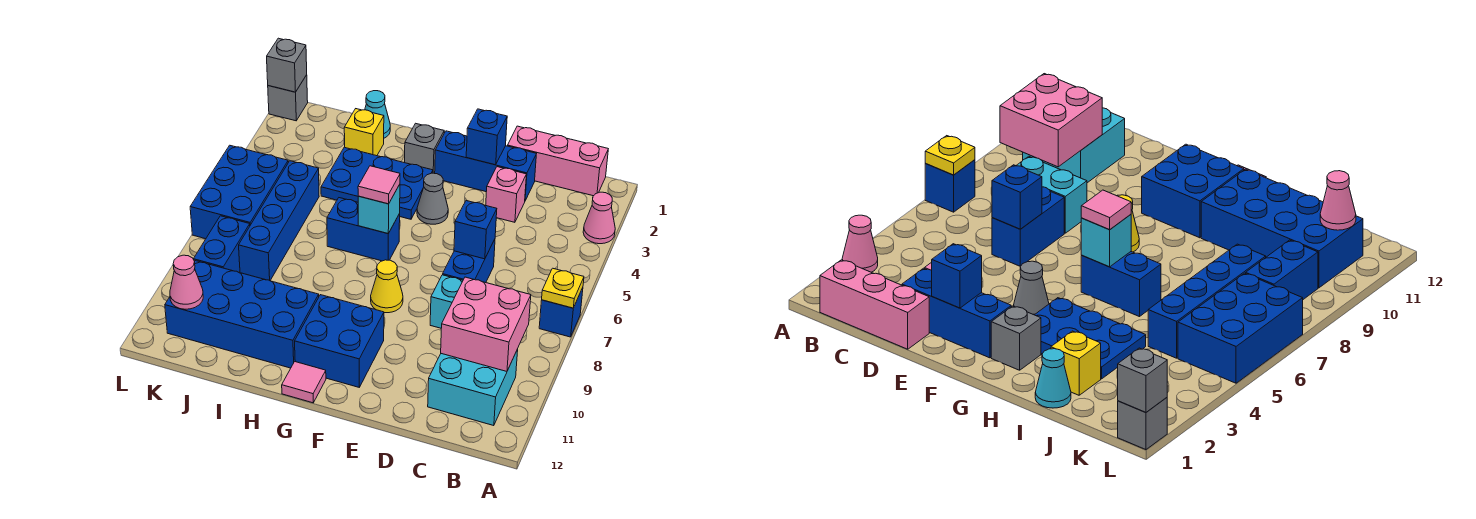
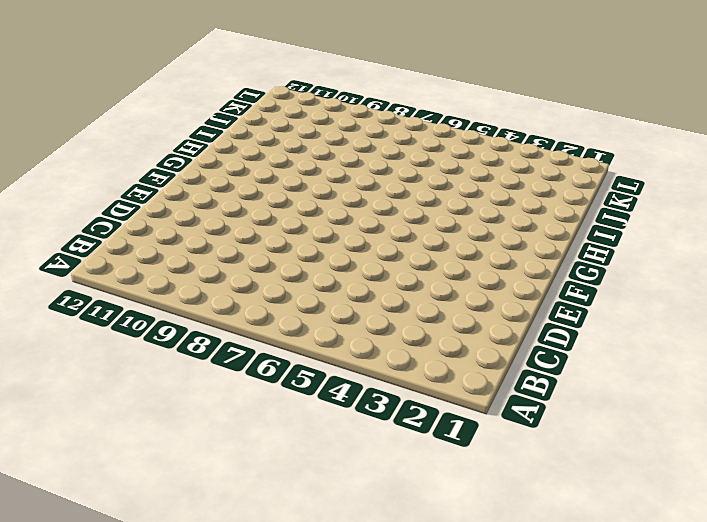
none -> pink cone A3 level 1
none -> blue brick A7 level 1
none -> pink brick B1:D1 level 1
none -> cyan brick B10:C11 level 1

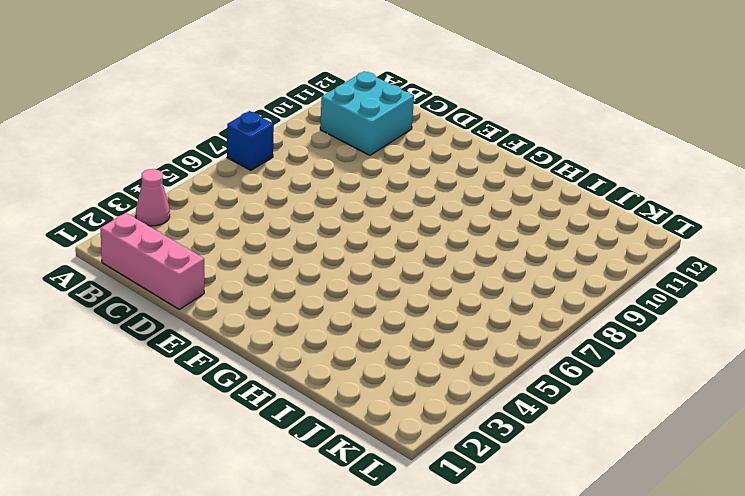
none -> cyan brick C8:D8 level 1
none -> blue brick D2:F2 level 1
none -> pink brick D3 level 1
none -> blue brick D6:D7 level 1

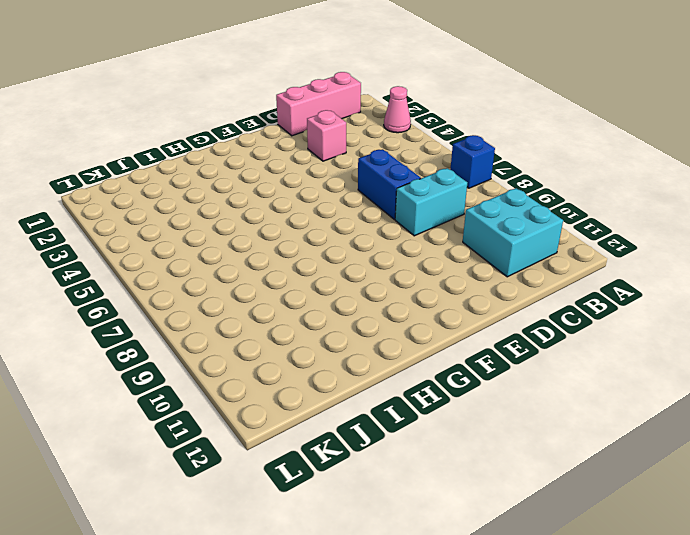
none -> blue brick D2:F2 level 1
none -> grey cone F4 level 1
none -> yellow cone F8 level 1
none -> blue brick F10:G11 level 1

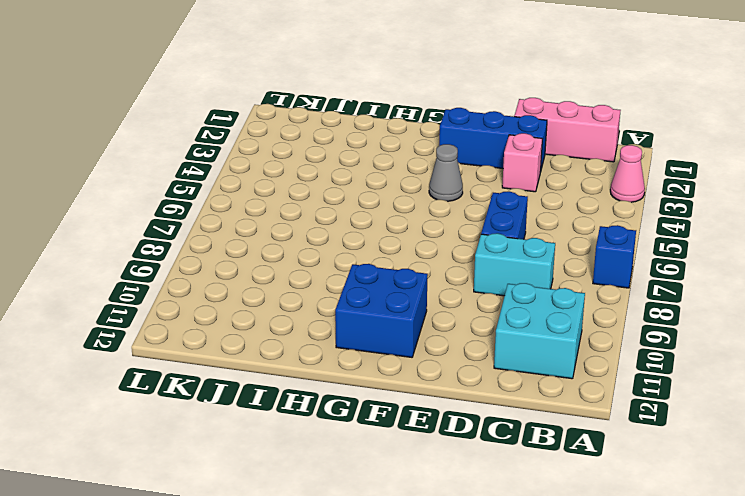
none -> yellow cone F8 level 1
none -> grey brick G2 level 1
none -> blue plate G3:I4 level 1
none -> blue brick G6:H6 level 1

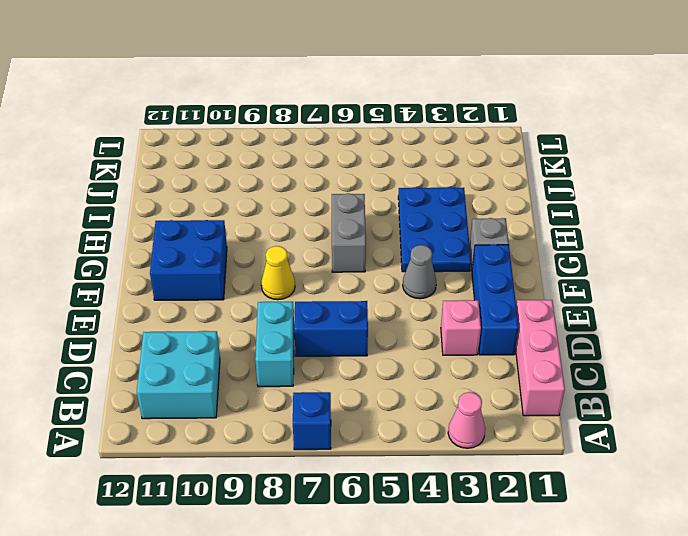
grey brick G6:H6 level 1 -> blue brick G6:H6 level 1
none -> pink tile G12 level 1
none -> blue brick H10:K11 level 1
none -> cyan cone I1 level 1
none -> yellow brick I2 level 1

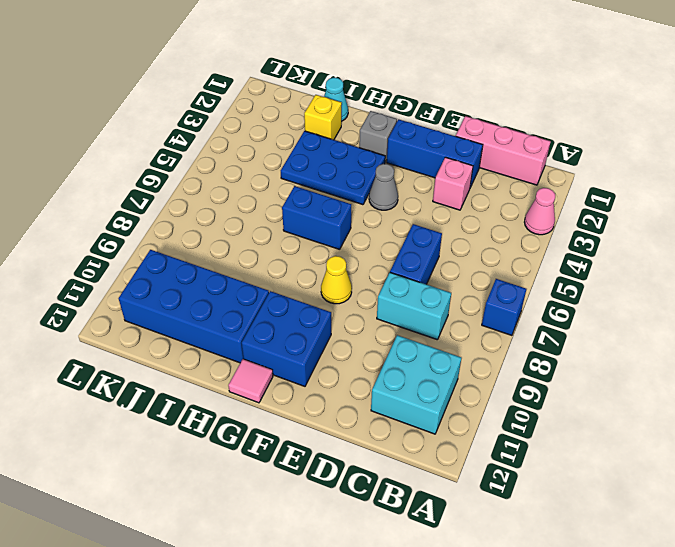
none -> blue brick J5:J8 level 1
none -> blue brick K5:L7 level 1
none -> blue brick K8:K9 level 1
none -> grey brick L1 level 1

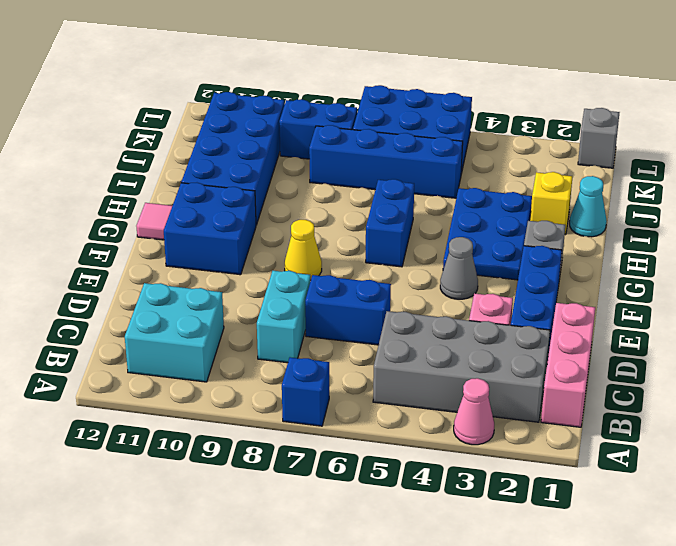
grey brick B2:C5 level 1 -> none
none -> yellow plate A7 level 2
none -> pink brick B9:C10 level 2
none -> blue brick D6 level 2
none -> blue brick E2 level 2

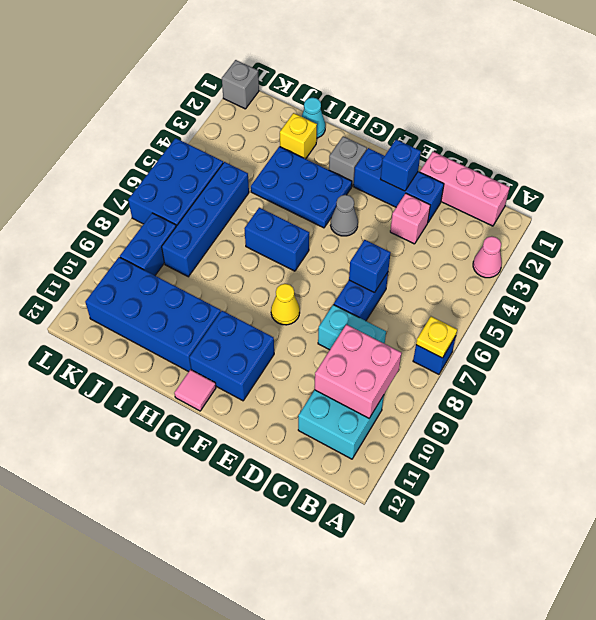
none -> cyan brick G6 level 2
none -> pink cone K11 level 2
none -> grey brick L1 level 2
none -> pink tile G6 level 3

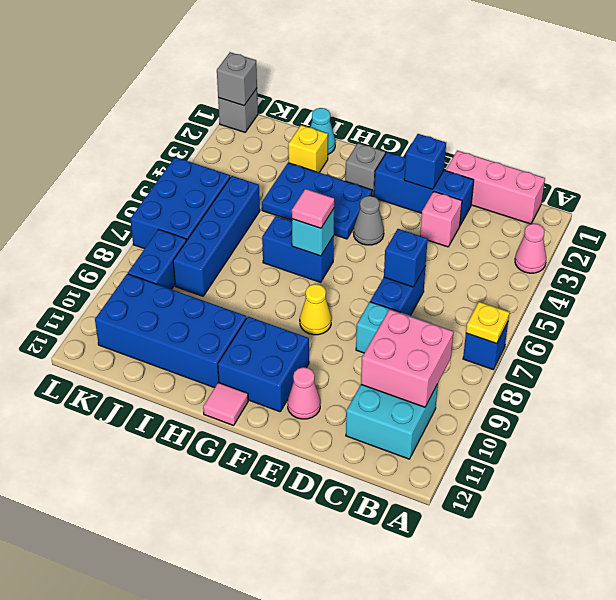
pink cone E11 level 1 -> pink cone K11 level 2

